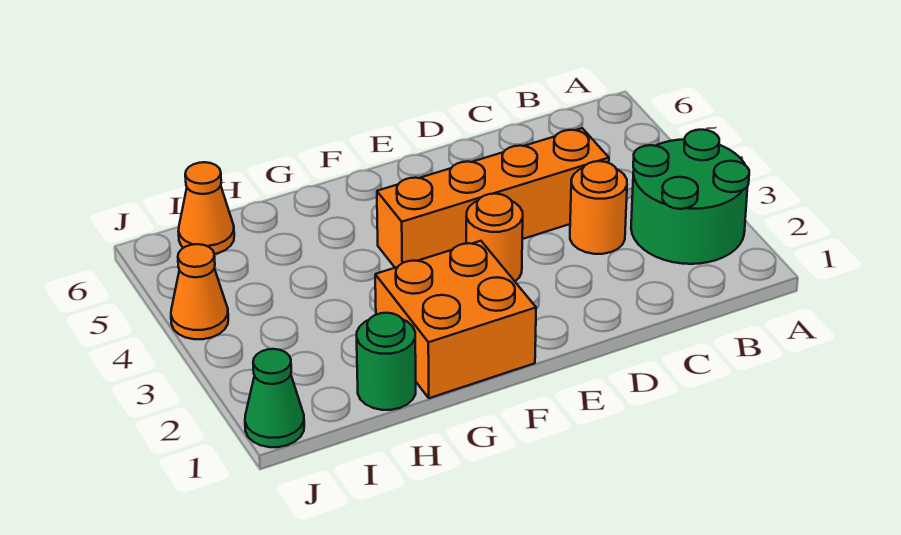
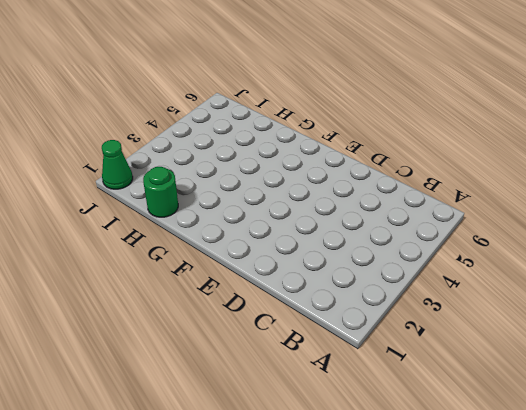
none -> green round brick A2:B3 level 1
none -> orange round brick C3 level 1

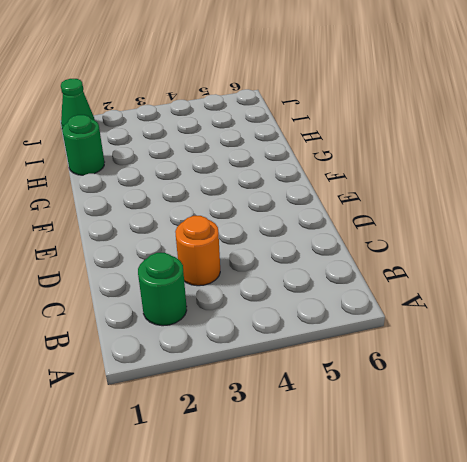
green round brick B2 level 1 -> green round brick A2:B3 level 1
none -> orange brick C4:F4 level 1
none -> orange round brick E3 level 1

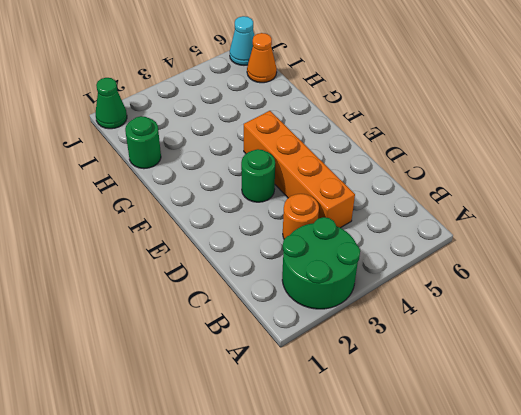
green round brick E3 level 1 -> orange round brick E3 level 1
cyan cone J6 level 1 -> none
none -> orange brick F1:G2 level 1
none -> orange cone J4 level 1

